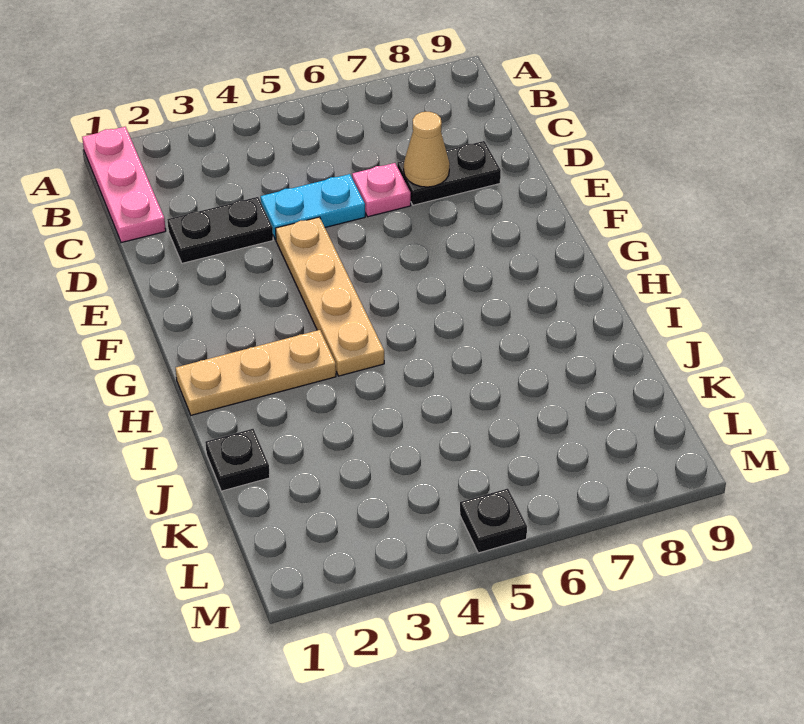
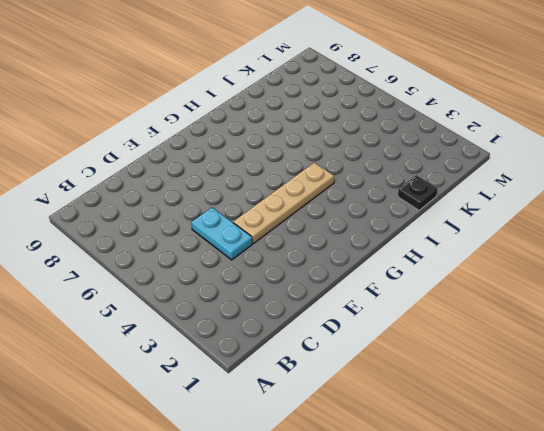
none -> pink plate A1:C1 level 1
none -> black plate D2:D3 level 1

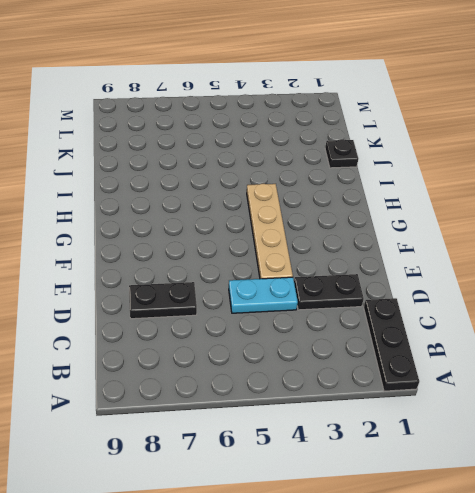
black plate A1:C1 level 1 -> pink plate A1:C1 level 1
none -> pink plate D6 level 1
none -> tan plate H1:H3 level 1

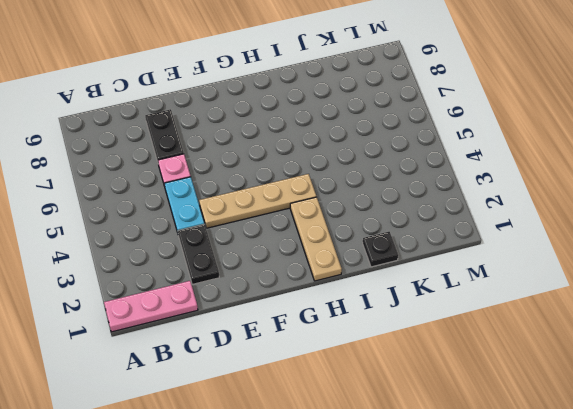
none -> black plate M5 level 1
none -> tan cone D7 level 2

